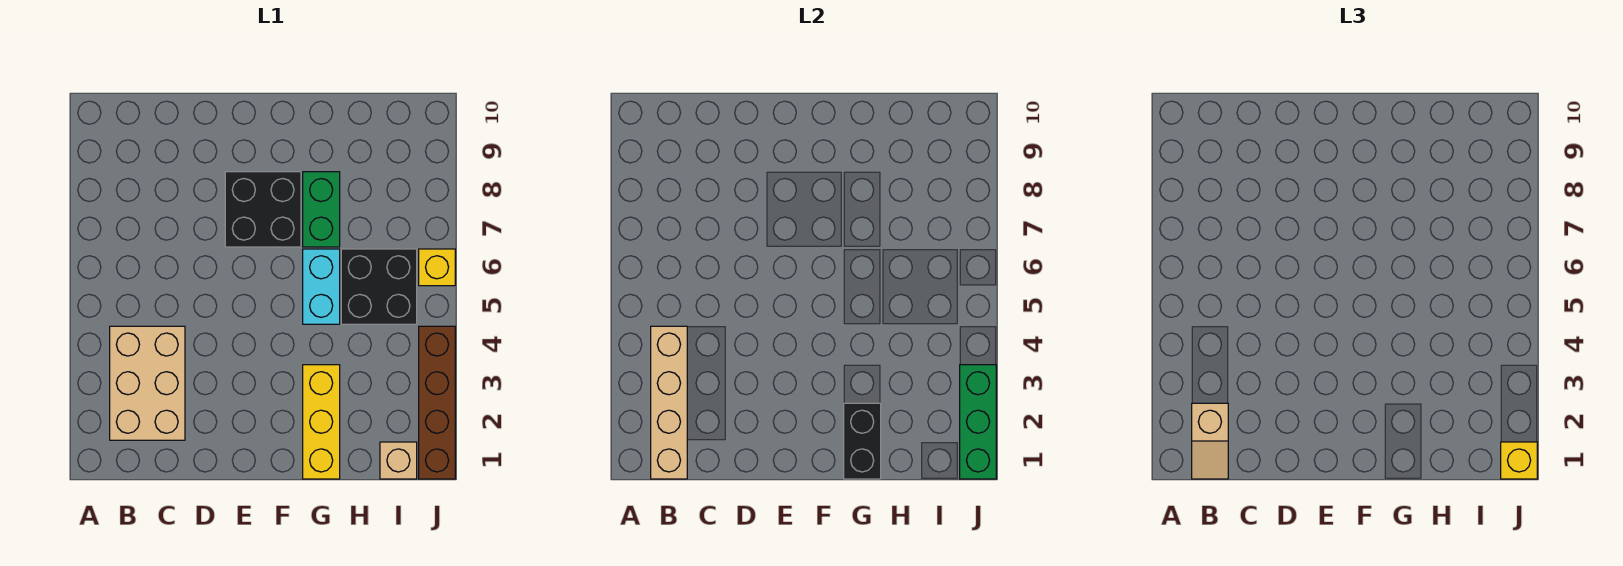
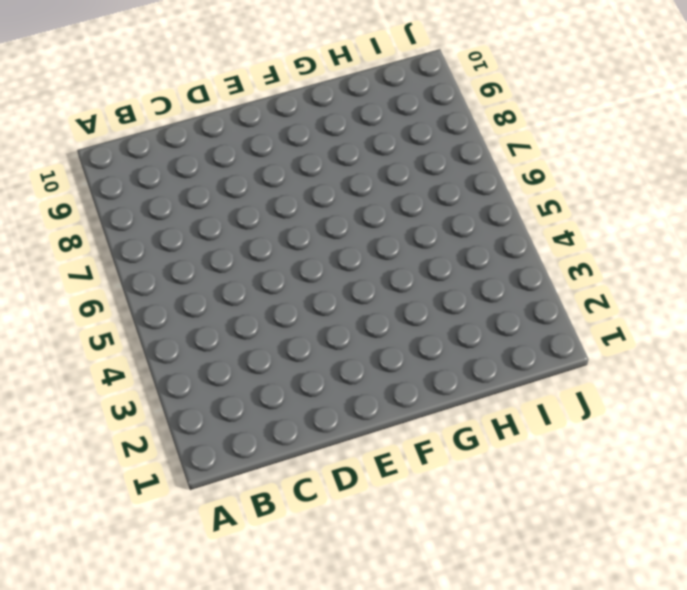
none -> tan brick B2:C4 level 1
none -> black brick E7:F8 level 1
none -> yellow brick G1:G3 level 1

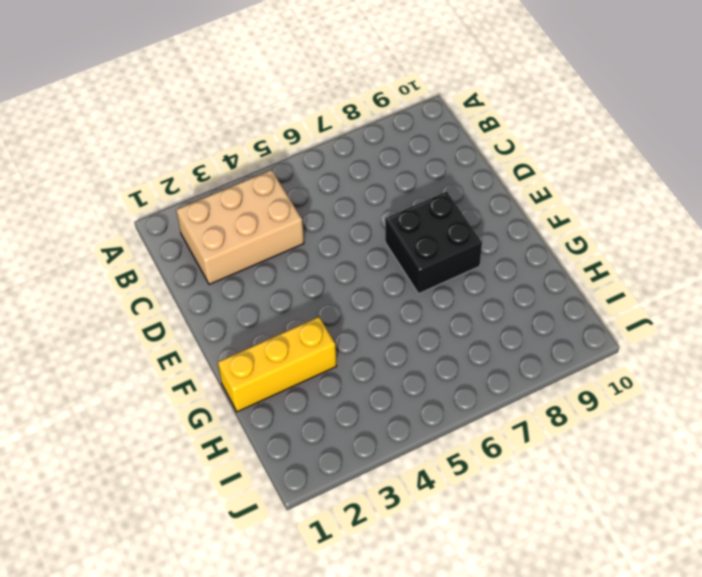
none -> cyan brick G5:G6 level 1
none -> green brick G7:G8 level 1
none -> black brick H5:I6 level 1

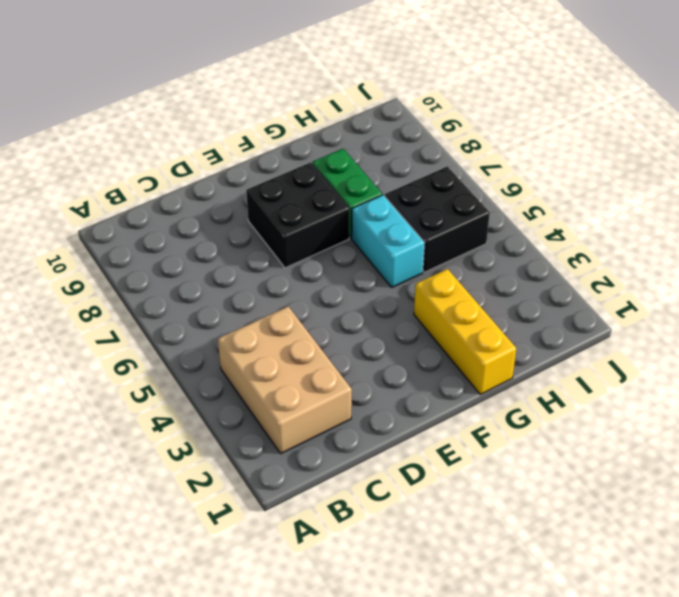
none -> tan brick I1 level 1
none -> brown brick J1:J4 level 1
none -> yellow brick J6 level 1

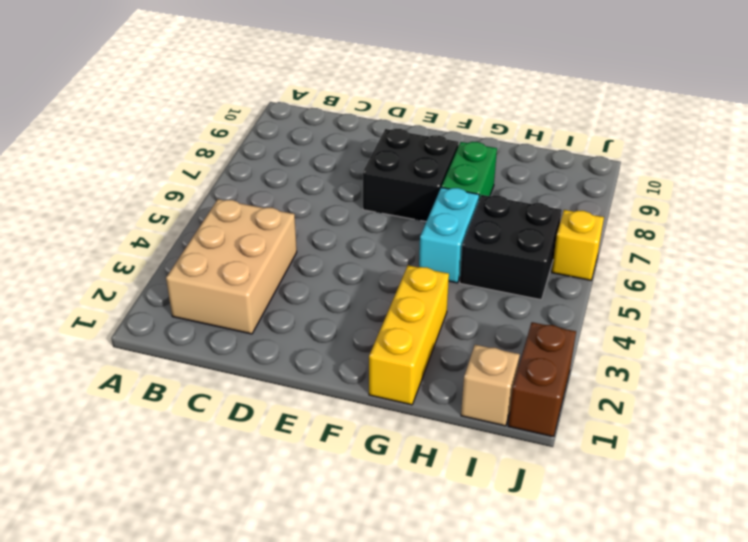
brown brick J1:J2 level 1 -> brown brick J1:J4 level 1
none -> tan brick B1:B4 level 2
none -> black brick G1:G2 level 2
none -> green brick J1:J3 level 2

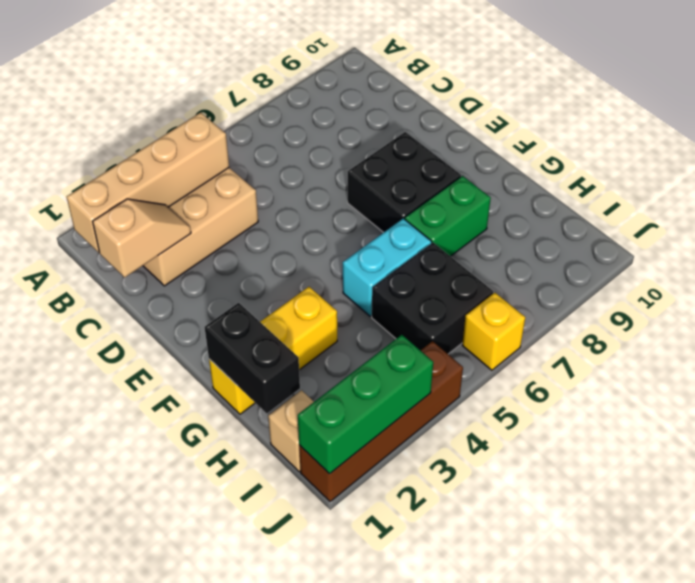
tan slope C1:C2 level 2 top 1 -> tan slope B1:B2 level 3 top 2
black brick G1:H1 level 2 -> black brick G1:G2 level 2
none -> yellow brick J1 level 3

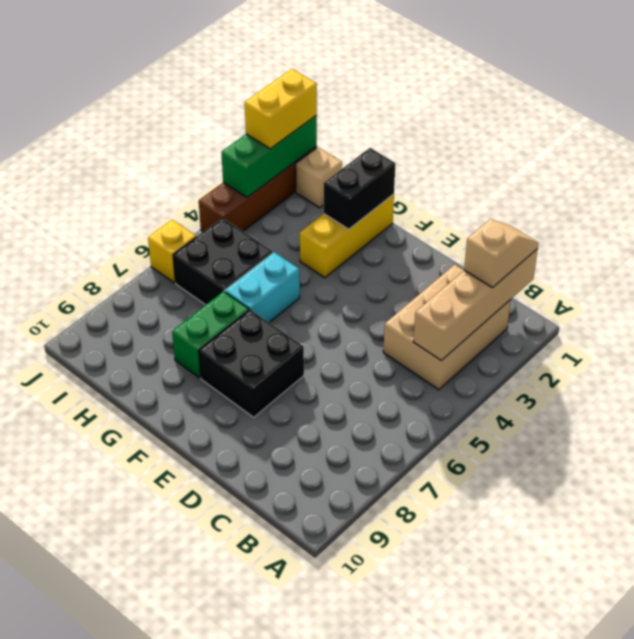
yellow brick J1:J2 level 3 -> yellow brick J1 level 3

